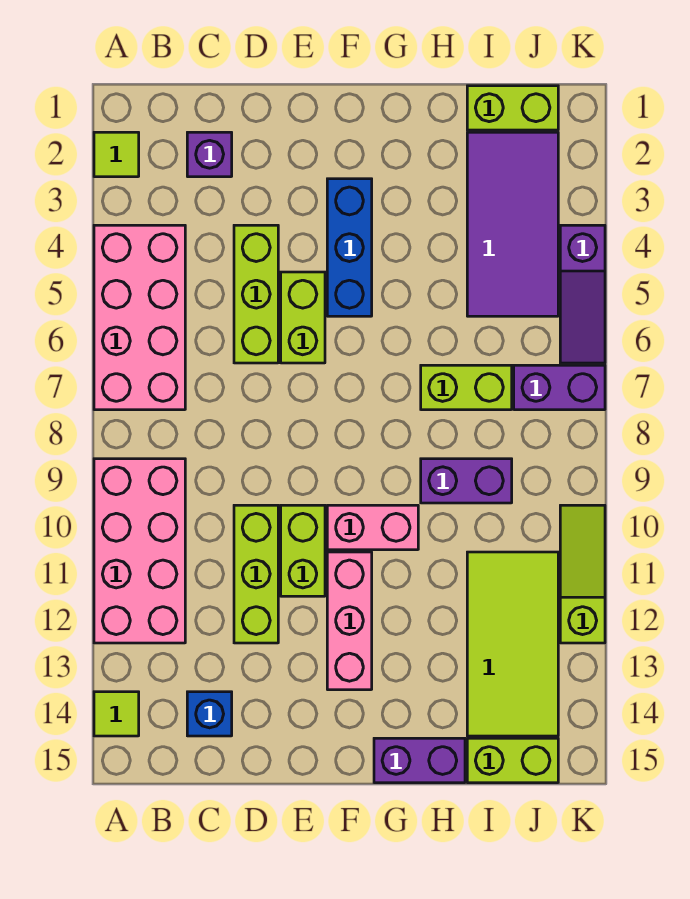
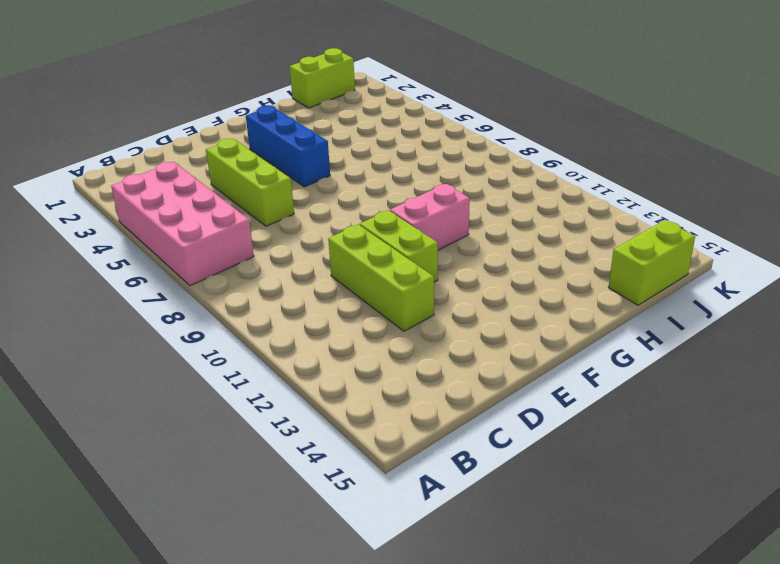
none -> lime tile A2 level 1
none -> pink brick A9:B12 level 1
none -> lime tile A14 level 1

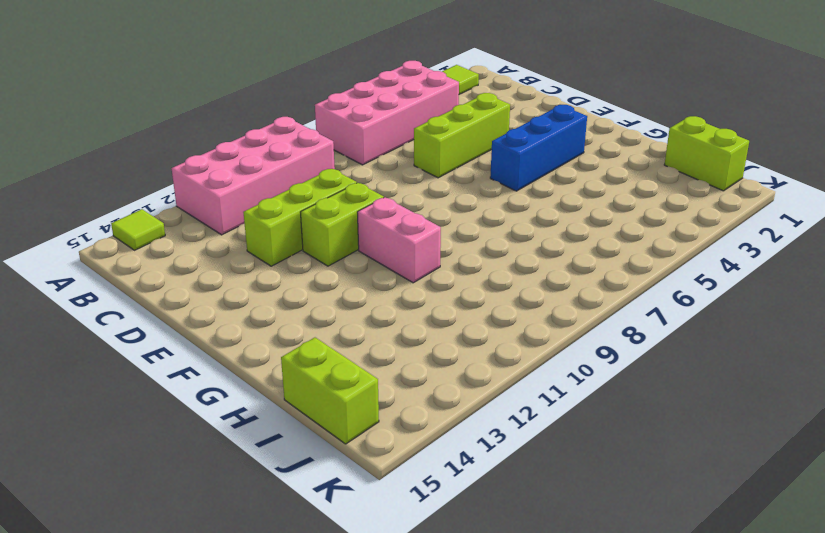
none -> purple brick C2 level 1
none -> blue brick C14 level 1
none -> lime brick E5:E6 level 1

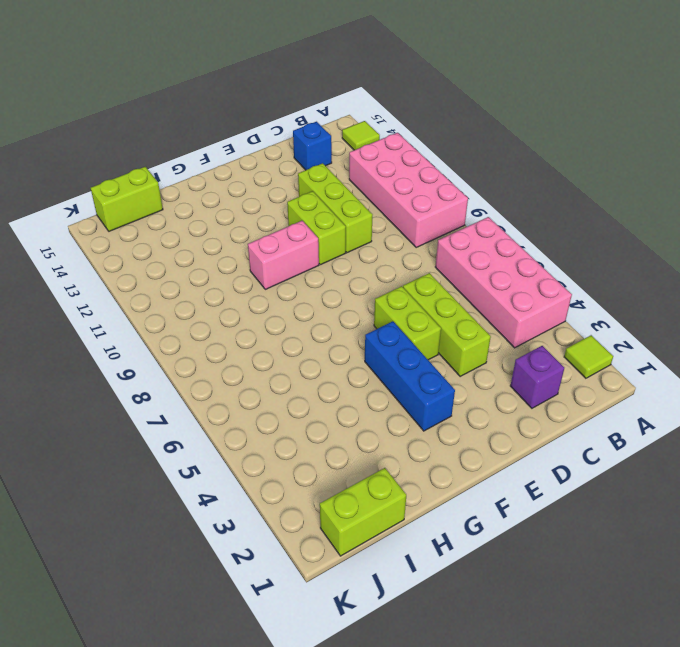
none -> pink brick F11:F13 level 1
none -> purple brick G15:H15 level 1
none -> lime brick H7:I7 level 1

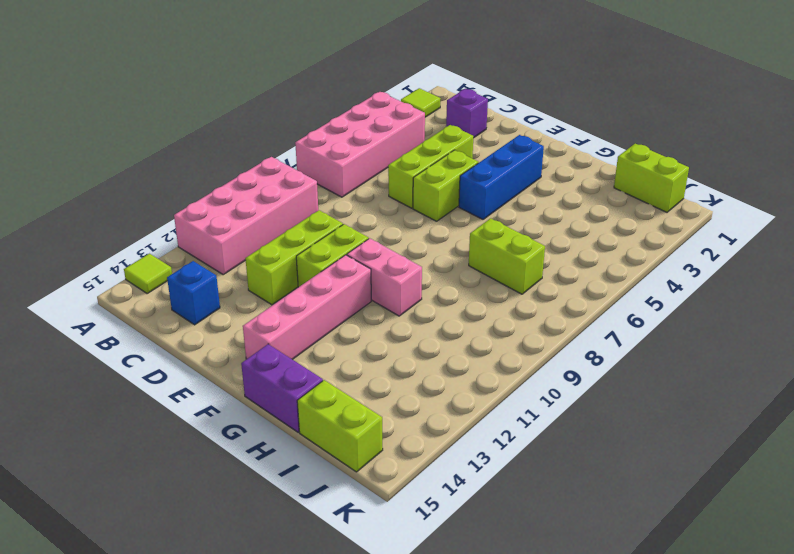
pink brick F11:F14 level 1 -> pink brick F11:F13 level 1
none -> purple brick H9:I9 level 1
none -> purple tile I2:J5 level 1
none -> lime tile I11:J14 level 1

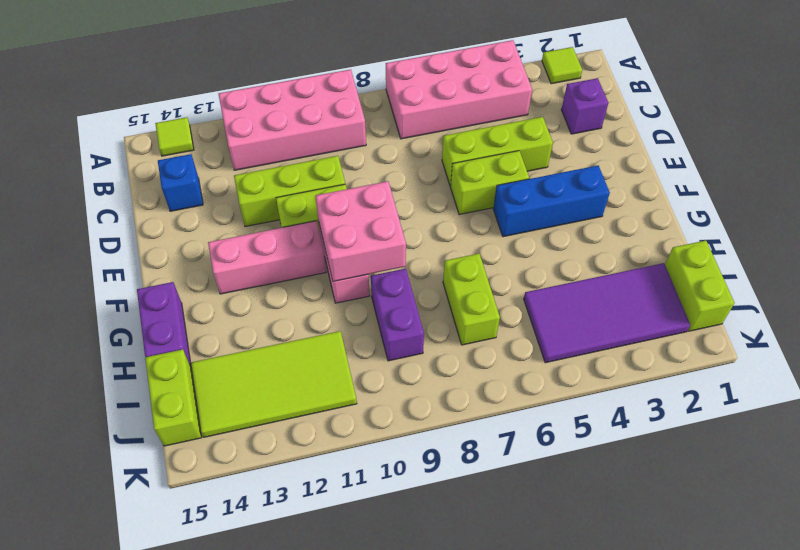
pink brick F9:G10 level 2 -> none
none -> purple brick J7:K7 level 1
none -> purple slope K4:K6 level 1 top 4
none -> lime slope K10:K12 level 1 top 12

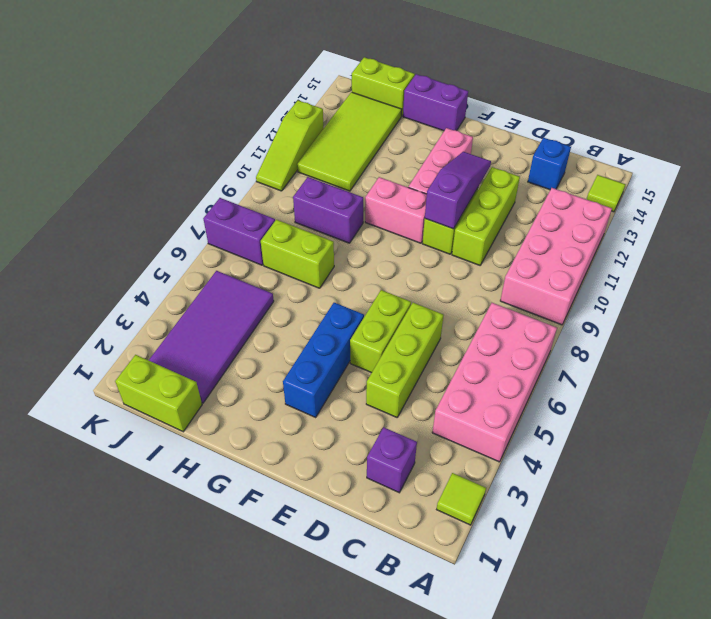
purple slope E10:E12 level 2 top 10 -> purple slope K4:K6 level 1 top 4

